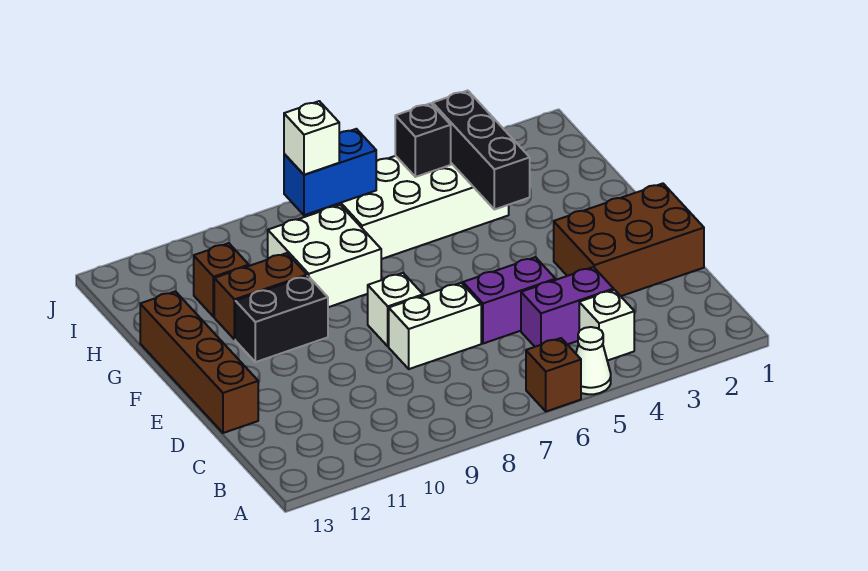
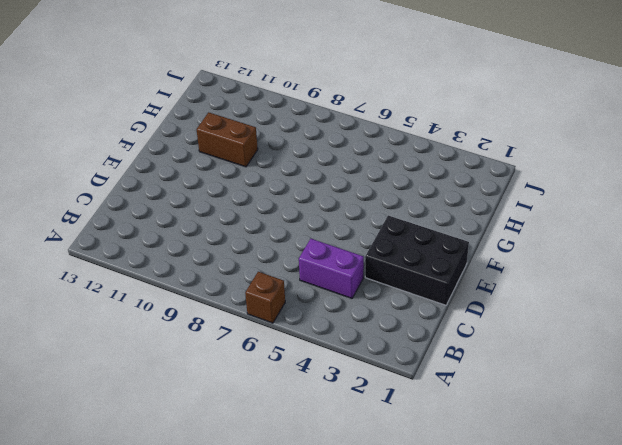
black brick D1:E3 level 1 -> brown brick D1:E3 level 1
none -> white cone A5 level 1
none -> white brick B4 level 1
none -> purple brick D5:D6 level 1

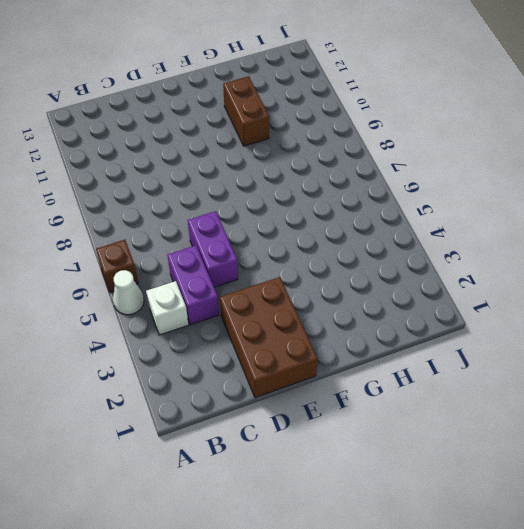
none -> white brick D7:D8 level 1
none -> brown brick D13:G13 level 1
none -> white brick E8 level 1

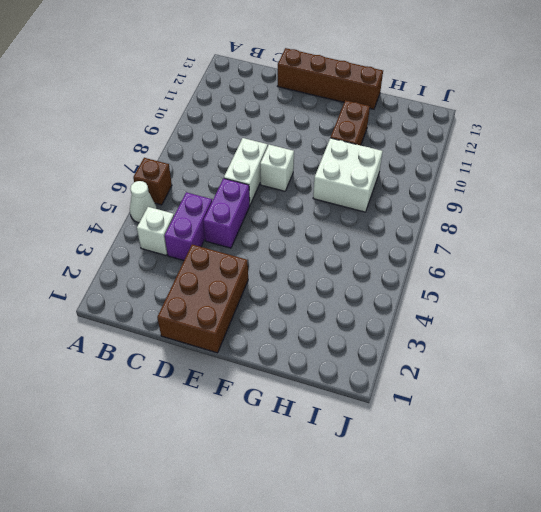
none -> black brick F10:F11 level 1
none -> white brick H4:I7 level 1
none -> brown brick H11 level 1

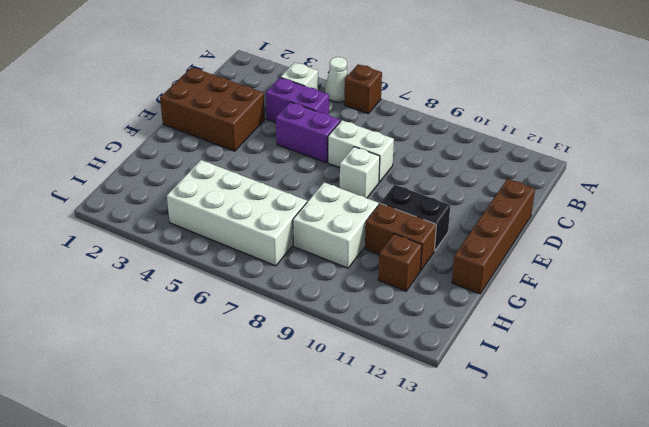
none -> black brick G4:I4 level 2
none -> black brick I5 level 2
none -> blue brick I7:I8 level 2

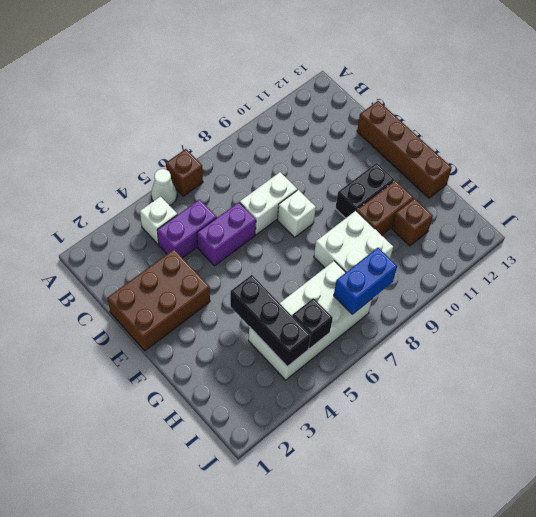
none -> white brick I8 level 3

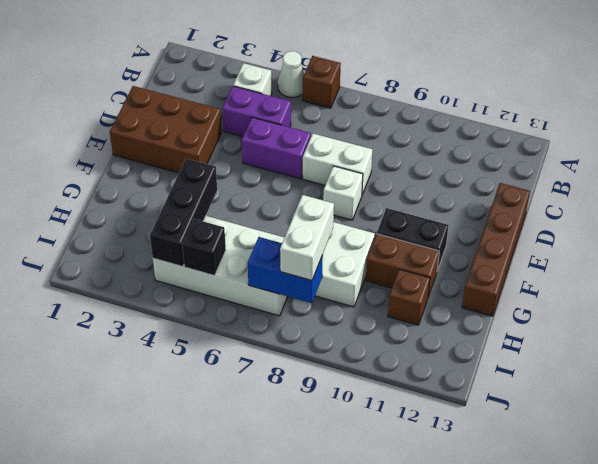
white brick H8:I8 level 3 -> white brick I8 level 3

